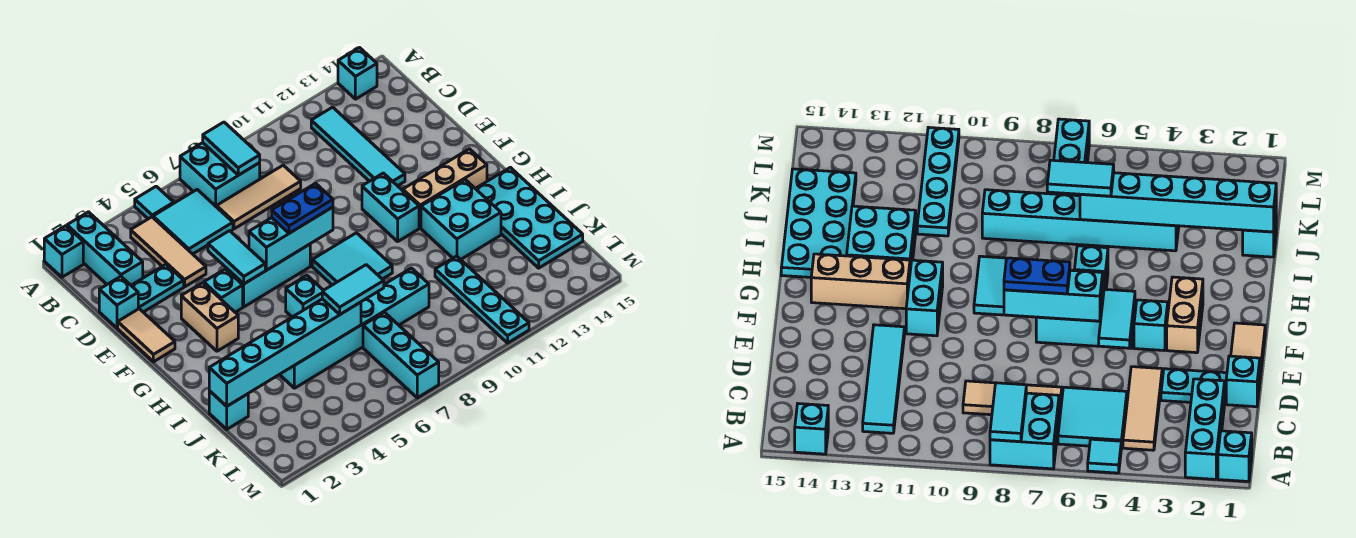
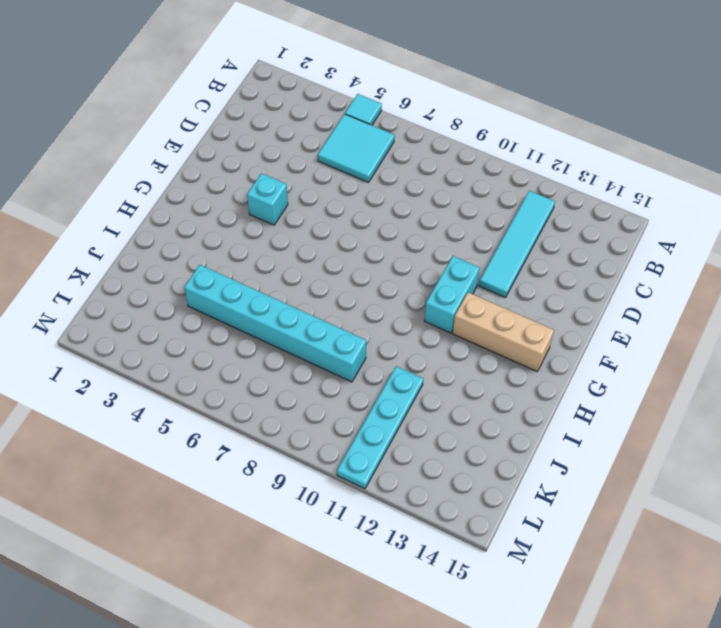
none -> cyan brick A1 level 1
none -> cyan brick A2:C2 level 1
none -> cyan brick A7:B8 level 1
none -> cyan brick A14 level 1

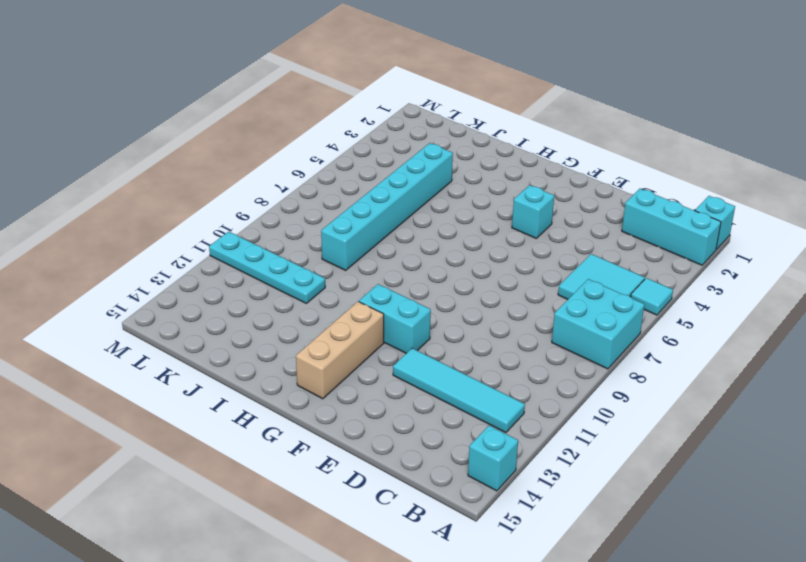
none -> tan tile B4:D4 level 1
none -> tan tile C7:C9 level 1
none -> cyan brick D1 level 1
none -> cyan plate D2:D3 level 1

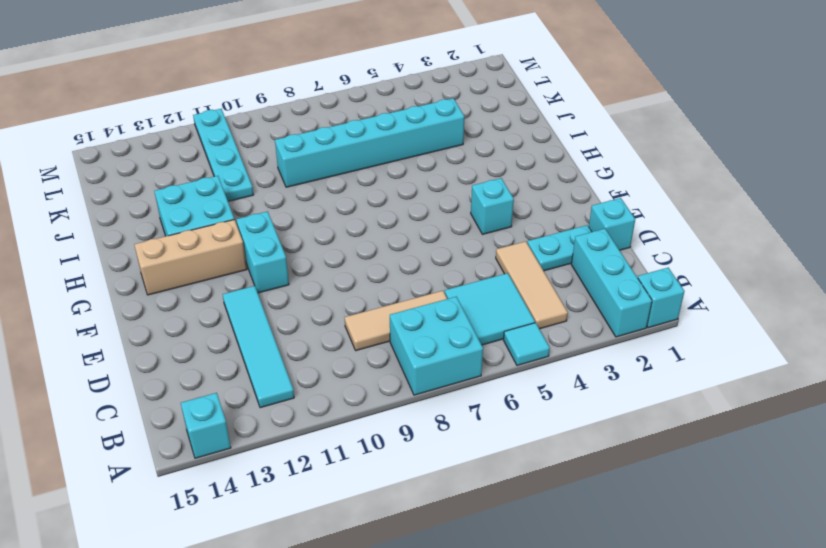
none -> tan tile E1:F1 level 1
none -> tan brick F3:G3 level 1
none -> cyan brick F5:F7 level 1
none -> cyan tile G8:H9 level 1

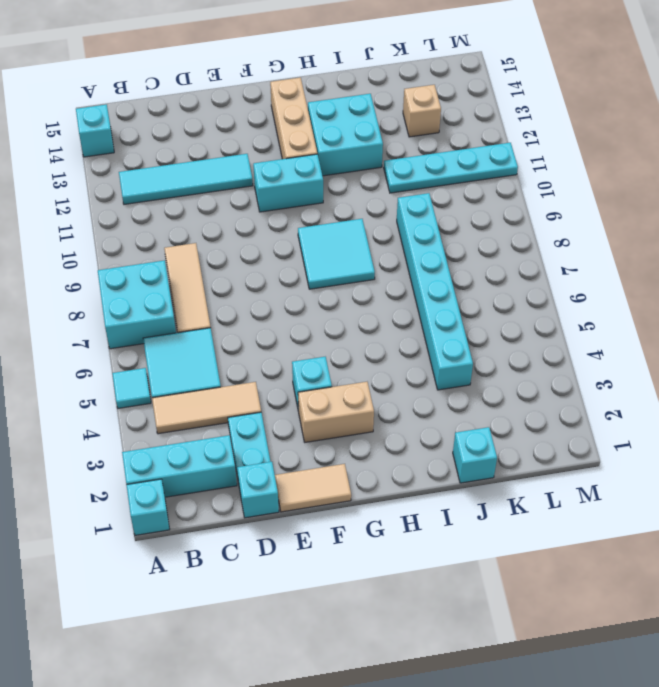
tan brick K13 level 1 -> none
none -> cyan brick F5:F7 level 1
none -> cyan brick H6 level 1
none -> cyan plate H14:K15 level 1
none -> cyan brick K7:M7 level 1

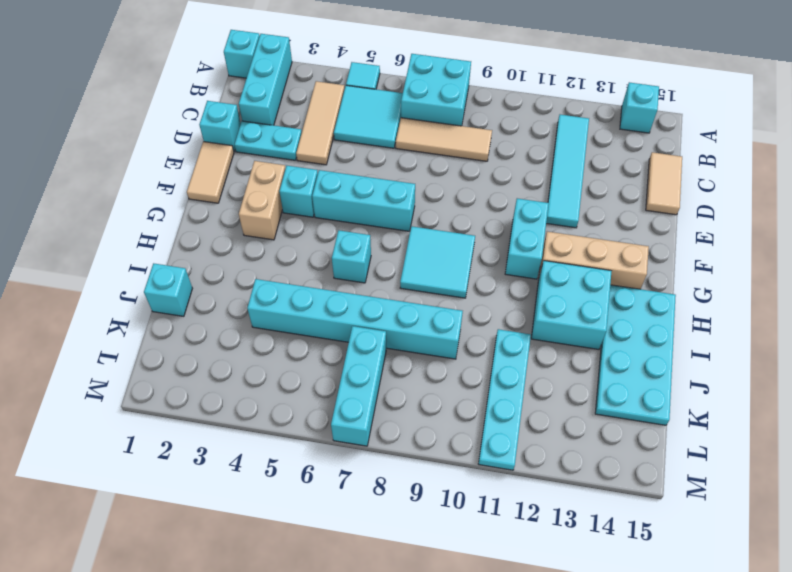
tan tile C15:D15 level 1 -> none
none -> cyan tile A8:B8 level 2
none -> cyan tile E5:F5 level 2
none -> cyan brick F6:F8 level 2
none -> cyan brick J1:J6 level 2

